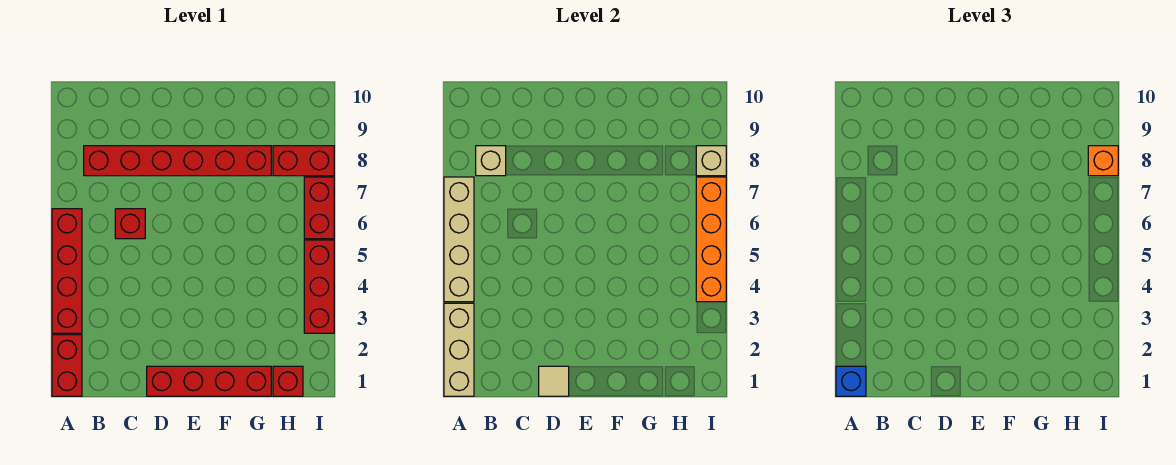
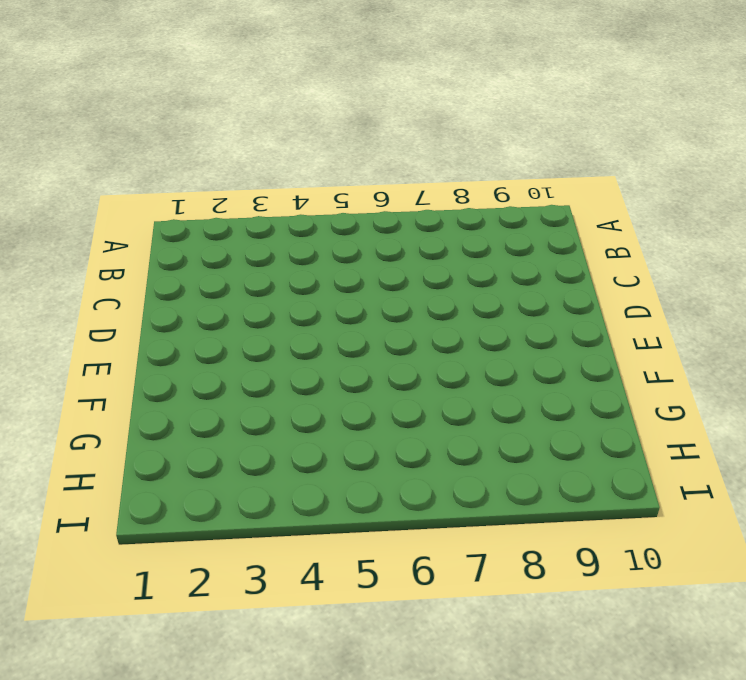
none -> red brick A1:A2 level 1
none -> red brick A3:A6 level 1
none -> red brick B8:G8 level 1

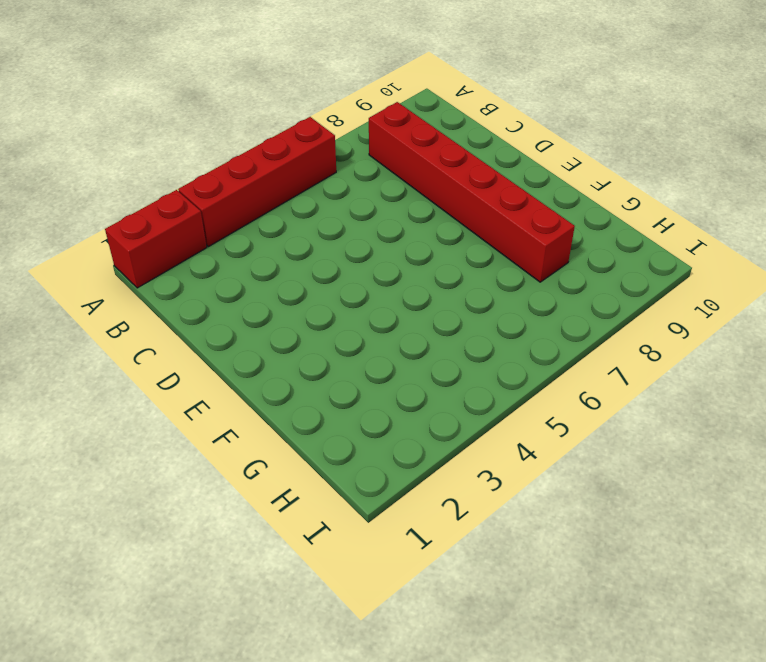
none -> red brick C6 level 1
none -> red brick D1:G1 level 1
none -> red brick H1 level 1

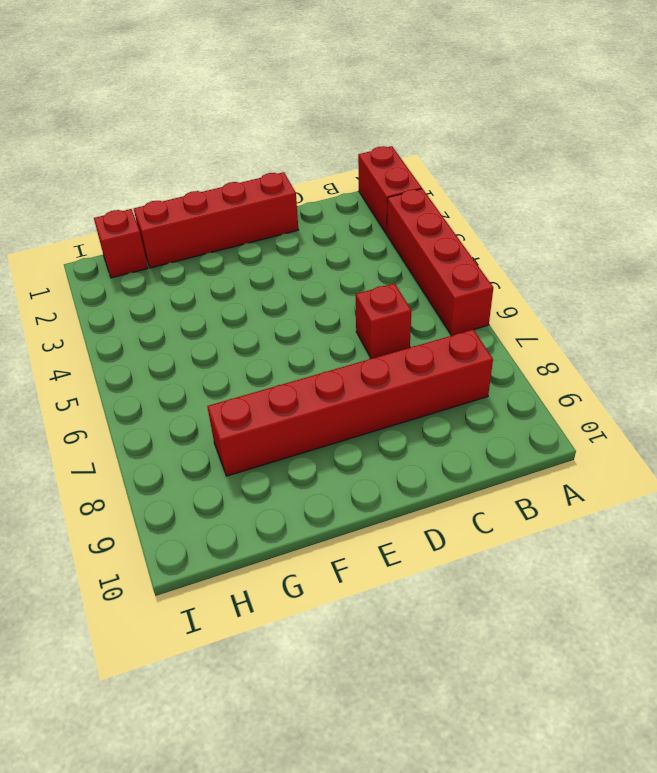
none -> red brick H8:I8 level 1
none -> red brick I3:I5 level 1
none -> red brick I6:I7 level 1

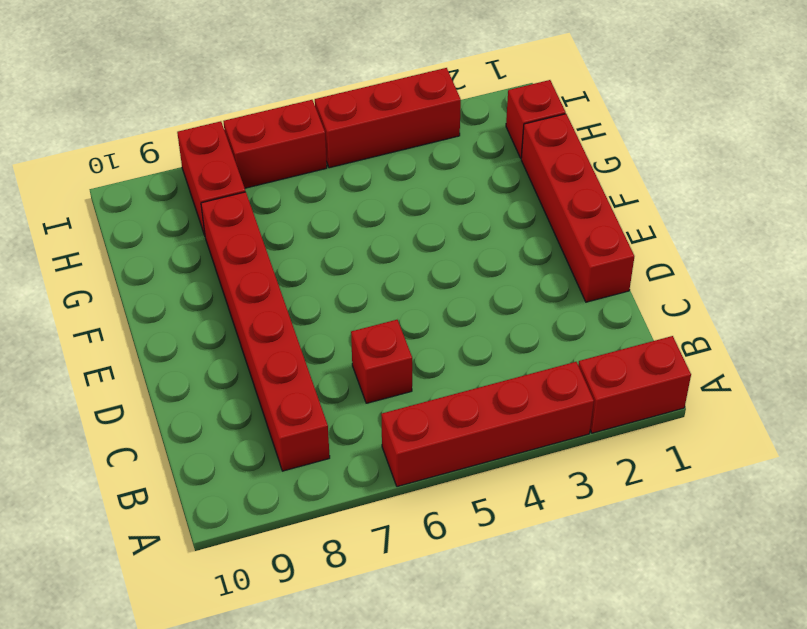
none -> tan brick A1:A3 level 2
none -> tan brick A4:A7 level 2
none -> tan brick B8 level 2

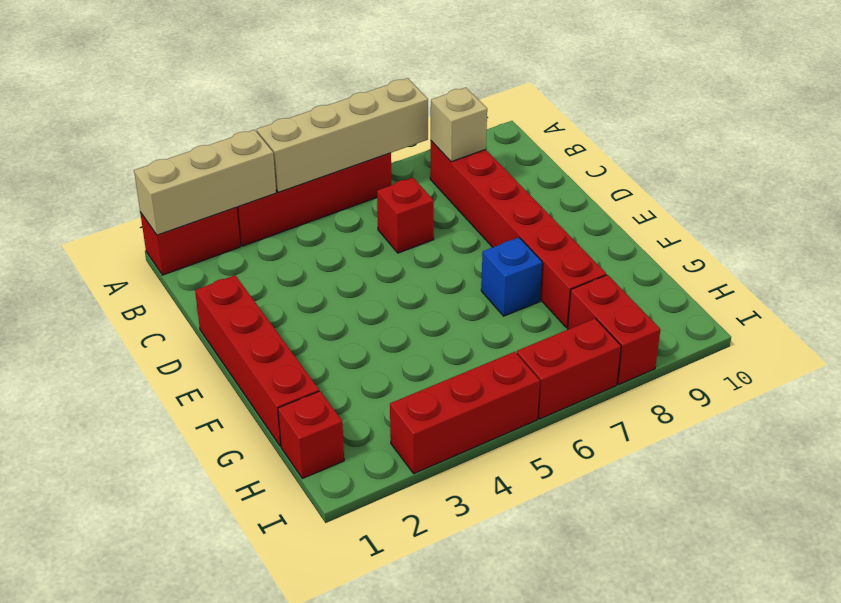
blue brick F7 level 1 -> blue brick A1 level 3
none -> tan tile D1 level 2
none -> orange brick I4:I7 level 2
none -> tan brick I8 level 2

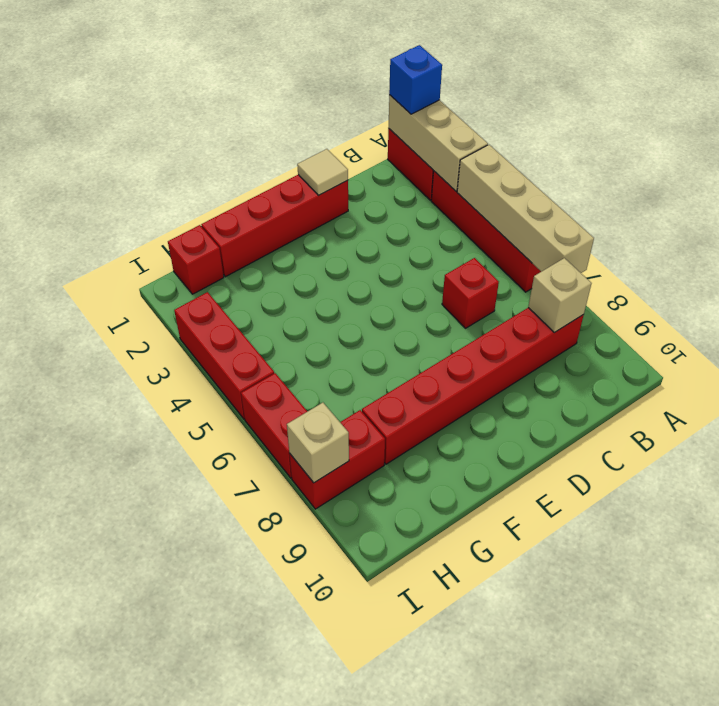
none -> orange brick I4:I7 level 2
none -> orange brick I8 level 3

